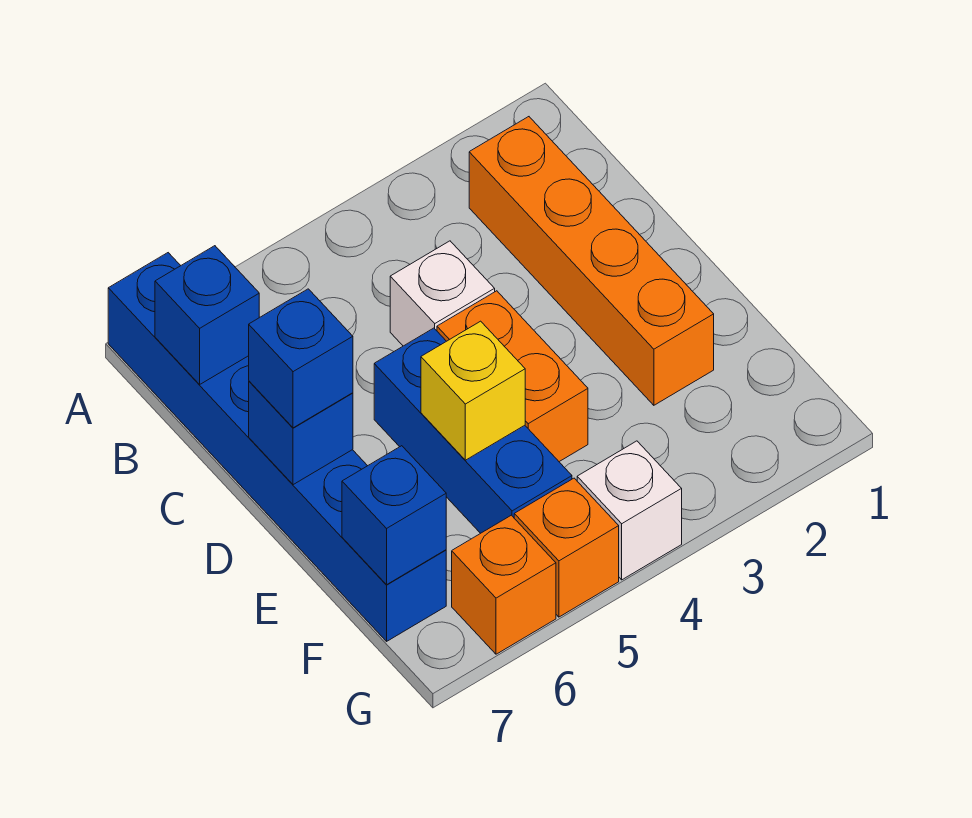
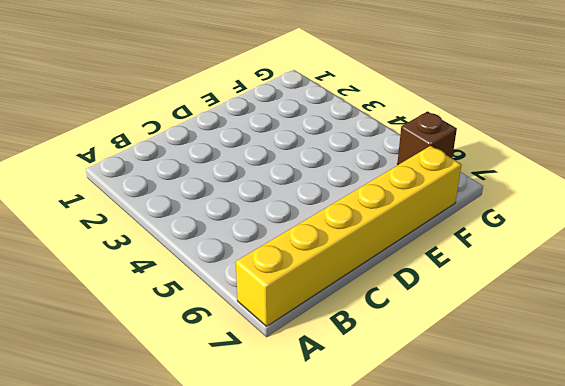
yellow brick A7:F7 level 1 -> blue brick A7:F7 level 1
brown brick G6 level 1 -> orange brick G6 level 1
none -> orange brick B2:E2 level 1
none -> white brick C4 level 1
none -> orange brick D4:E4 level 1

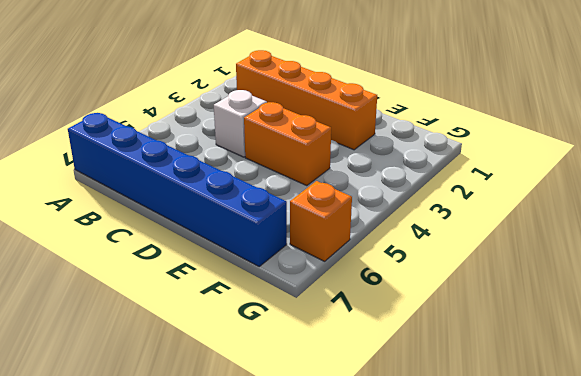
none -> blue brick D5:F5 level 1
none -> white brick G4 level 1
none -> orange brick G5 level 1

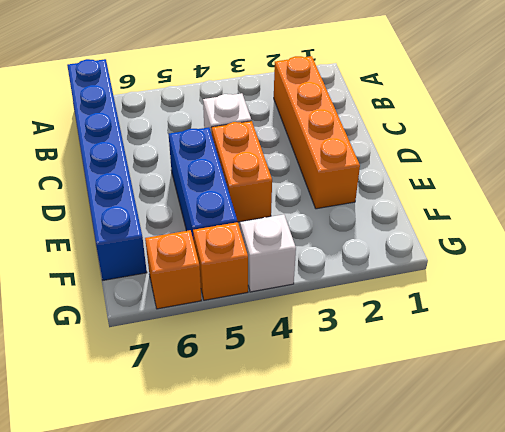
none -> blue brick B7 level 2
none -> blue brick D7 level 2
none -> yellow brick E5 level 2

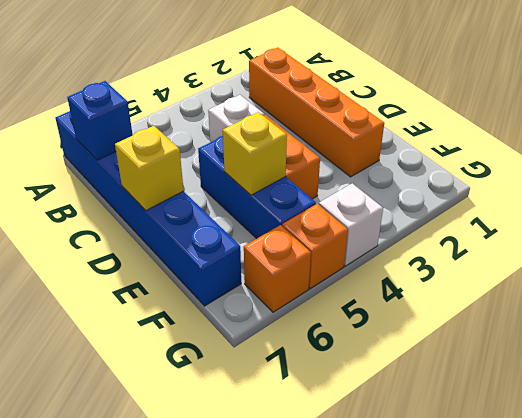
yellow brick D7 level 2 -> blue brick D7 level 2
none -> blue brick F7 level 2
none -> blue brick D7 level 3

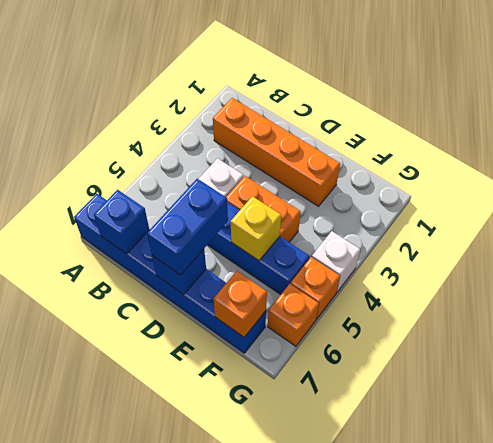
blue brick D6:D7 level 3 -> blue brick D7 level 3
orange brick F7 level 2 -> blue brick F7 level 2

